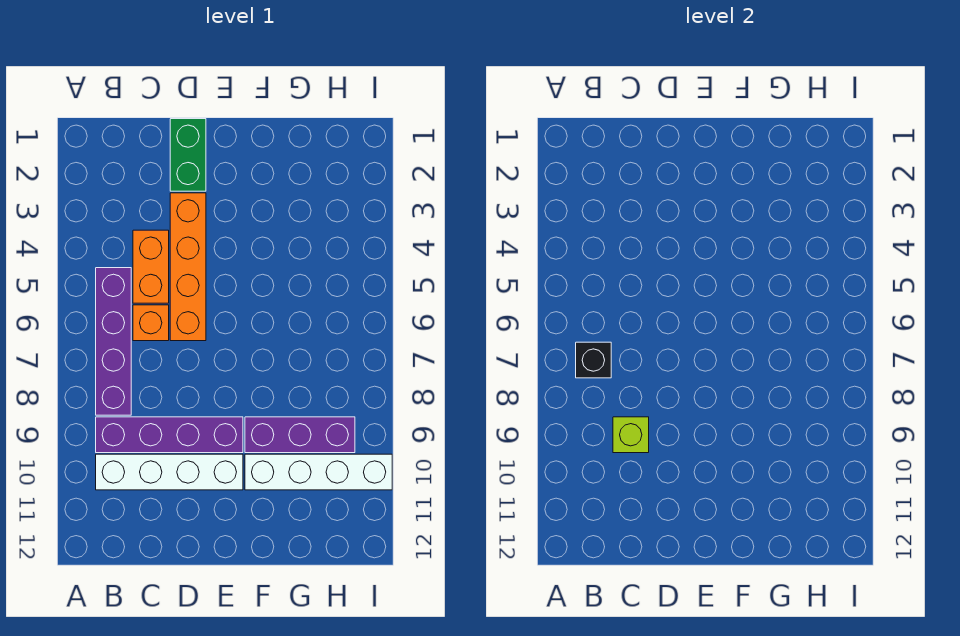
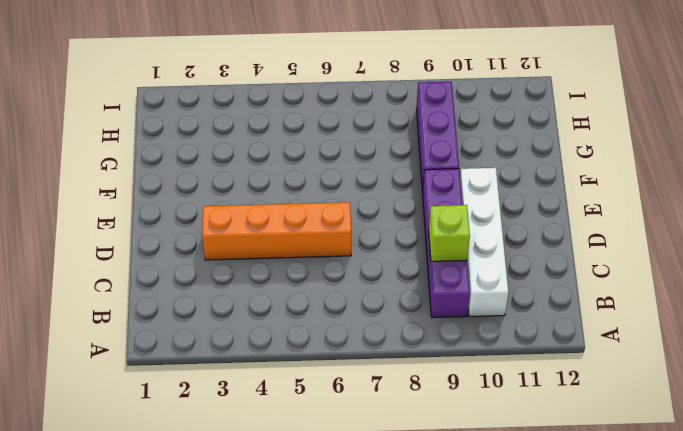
none -> purple brick B5:B8 level 1
none -> orange brick C4:C5 level 1

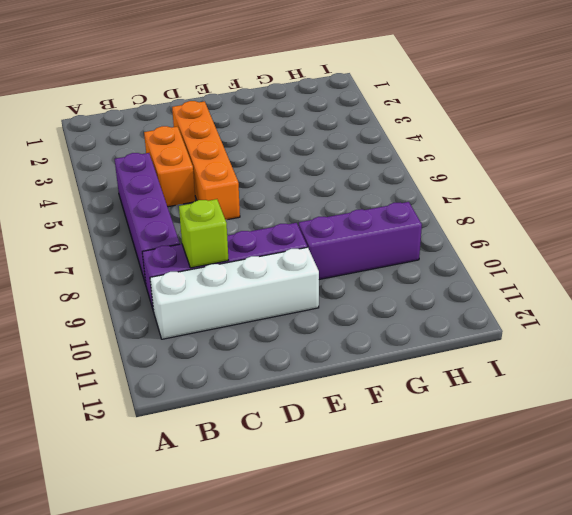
none -> orange brick C6 level 1
none -> green brick D1:D2 level 1

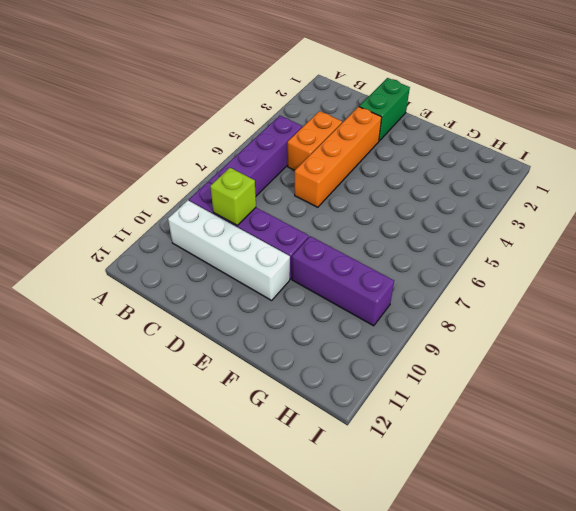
none -> orange brick C6 level 1
none -> white brick F10:I10 level 1

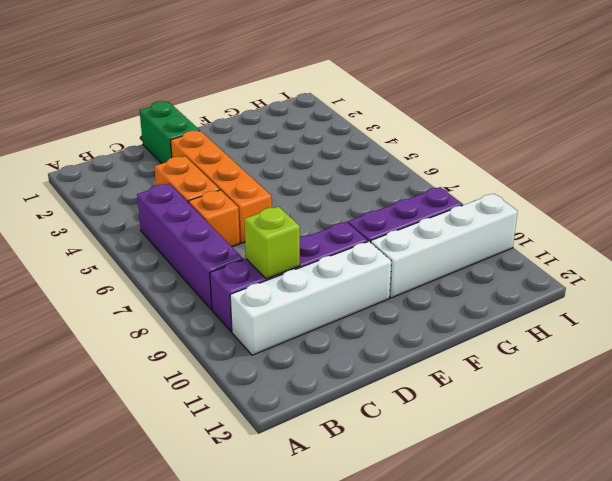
none -> black brick B7 level 2

